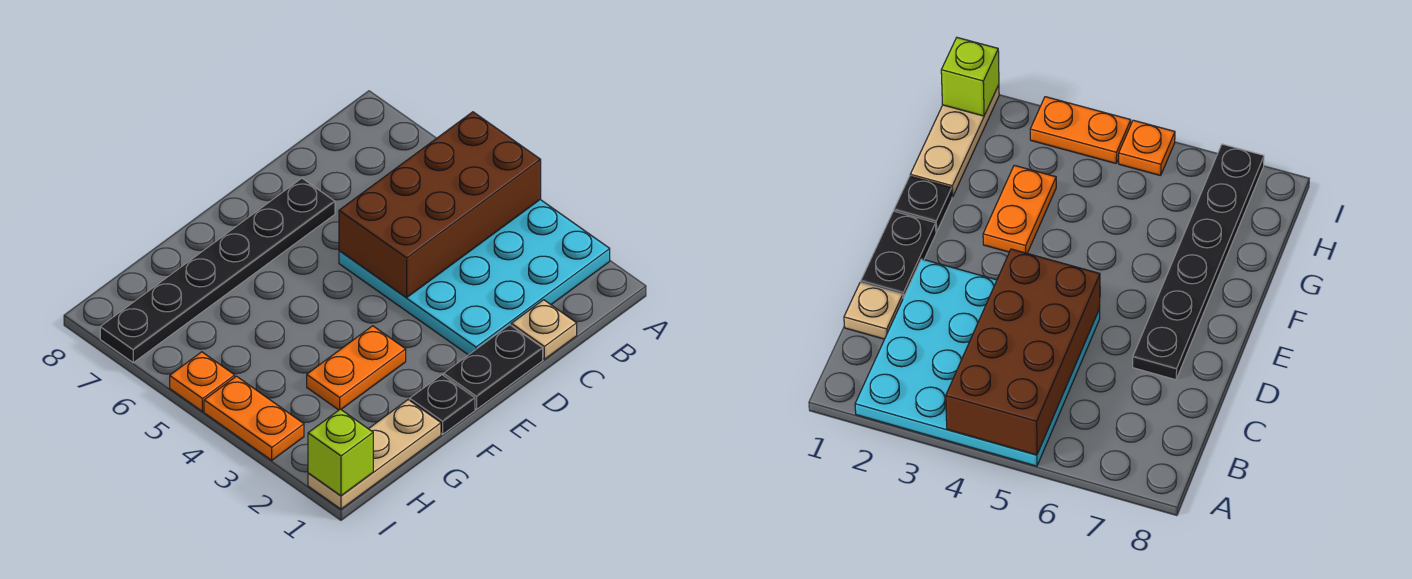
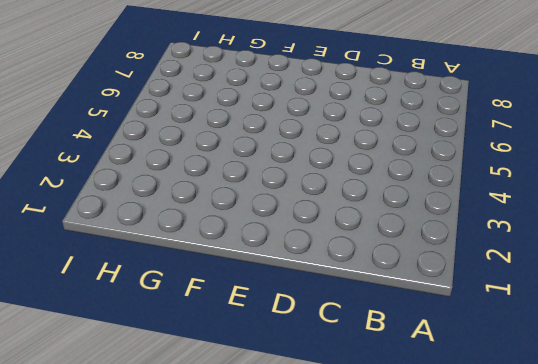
none -> cyan plate A2:D5 level 1
none -> tan plate C1 level 1

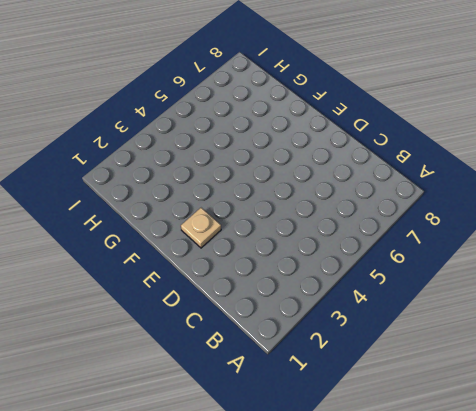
tan plate E2 level 1 -> tan plate C1 level 1
none -> cyan plate A2:D5 level 1
none -> black plate D1:E1 level 1

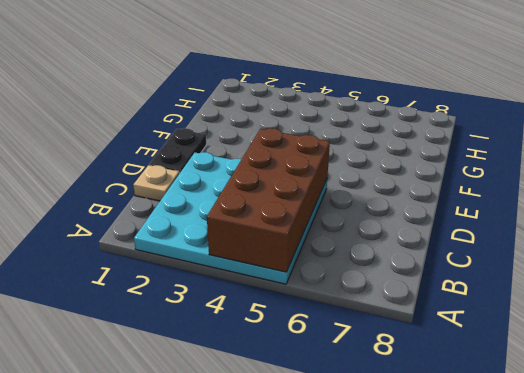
none -> black plate D7:I7 level 1
none -> black plate F1 level 1

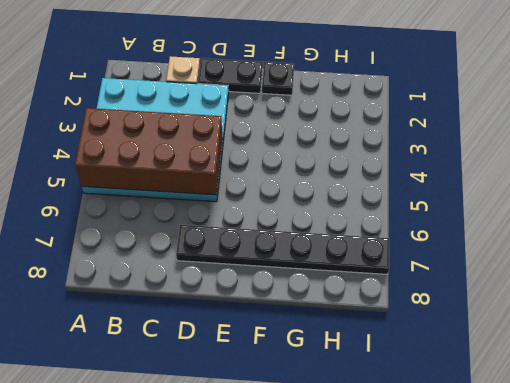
none -> orange plate F3:G3 level 1
none -> tan plate G1:I1 level 1

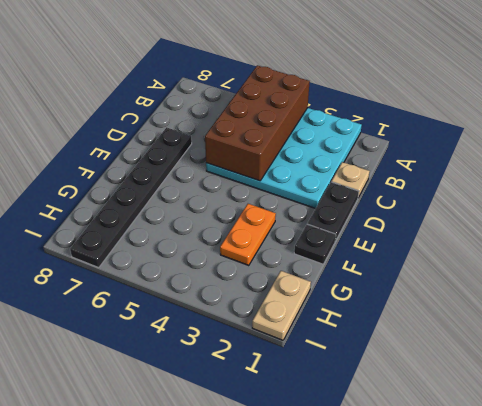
tan plate H1:I1 level 1 -> tan plate G1:I1 level 1
none -> orange plate I3:I4 level 1
none -> orange plate I5 level 1

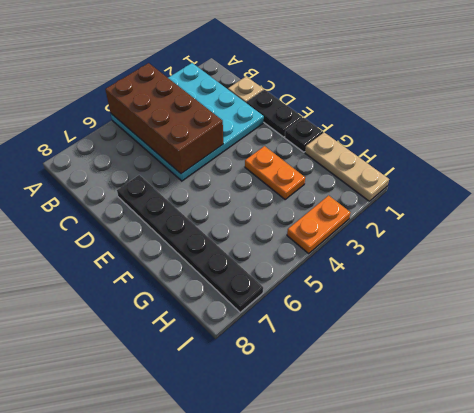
none -> orange plate I5 level 1
none -> lime brick I1 level 2

